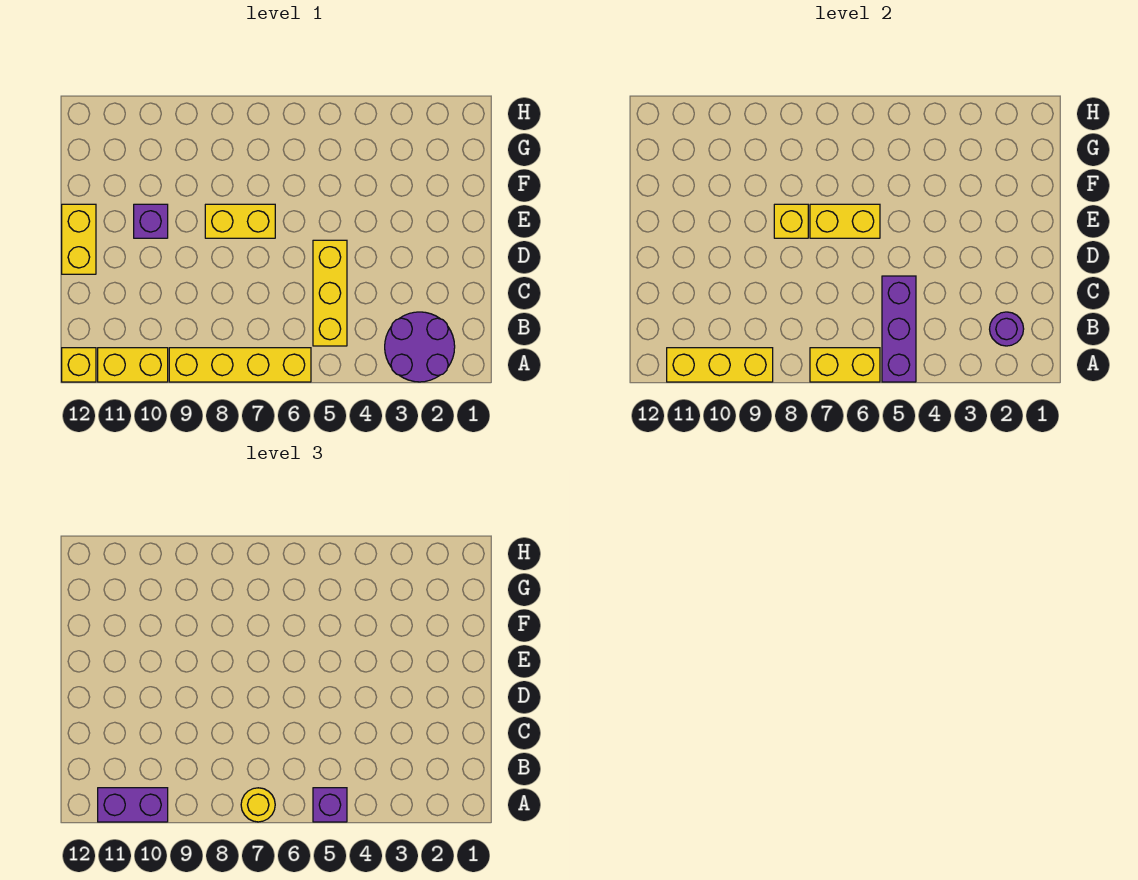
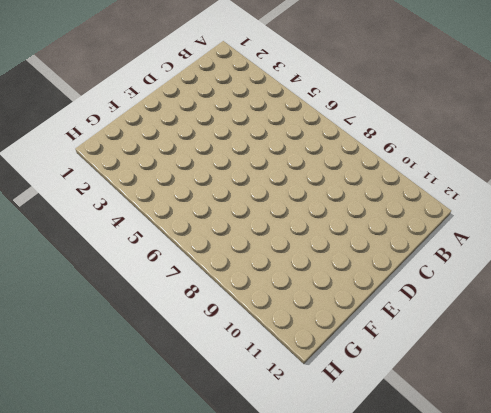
none -> purple round brick A2:B3 level 1
none -> yellow brick A6:A9 level 1
none -> yellow brick A10:A11 level 1

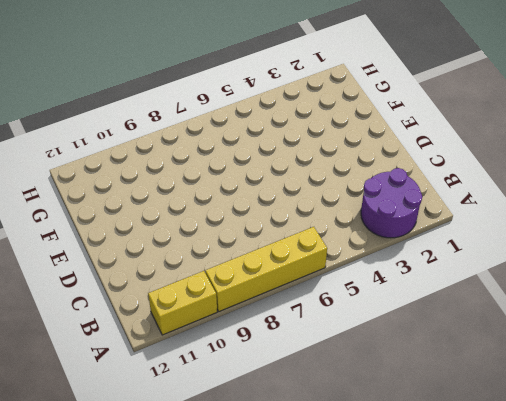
none -> yellow brick A12 level 1
none -> yellow brick B5:D5 level 1
none -> yellow brick D12:E12 level 1

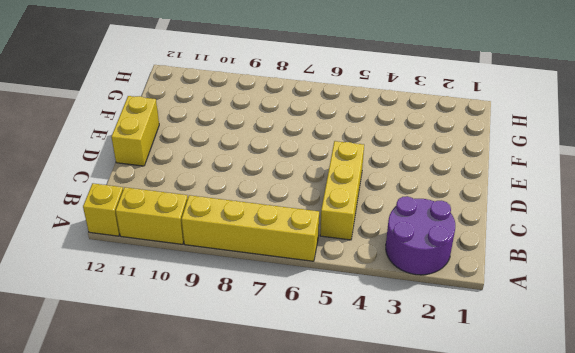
none -> yellow brick E7:E8 level 1
none -> purple brick E10 level 1
none -> purple brick A5:C5 level 2

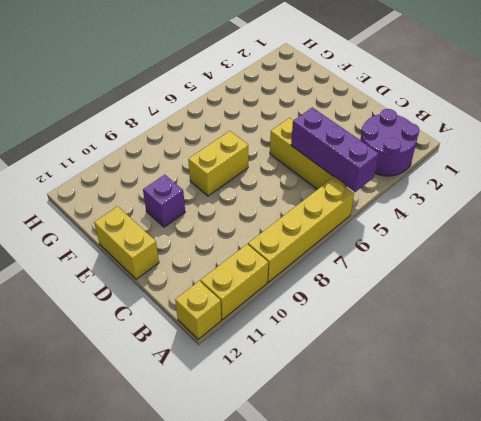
none -> yellow brick A6:A7 level 2
none -> yellow brick A9:A11 level 2
none -> purple round brick B2 level 2

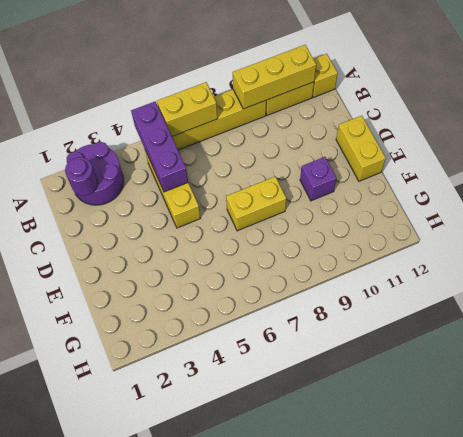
none -> yellow brick E6:E7 level 2
none -> yellow brick E8 level 2
none -> purple brick A5 level 3

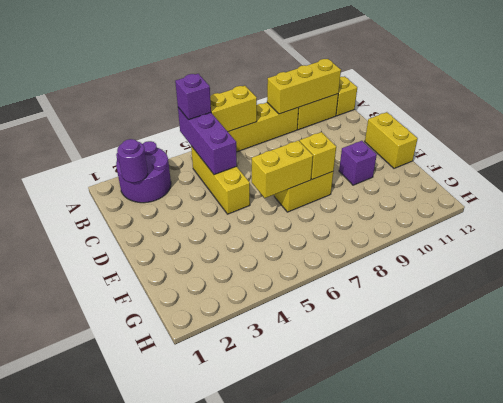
none -> yellow round brick A7 level 3
none -> purple brick A10:A11 level 3

